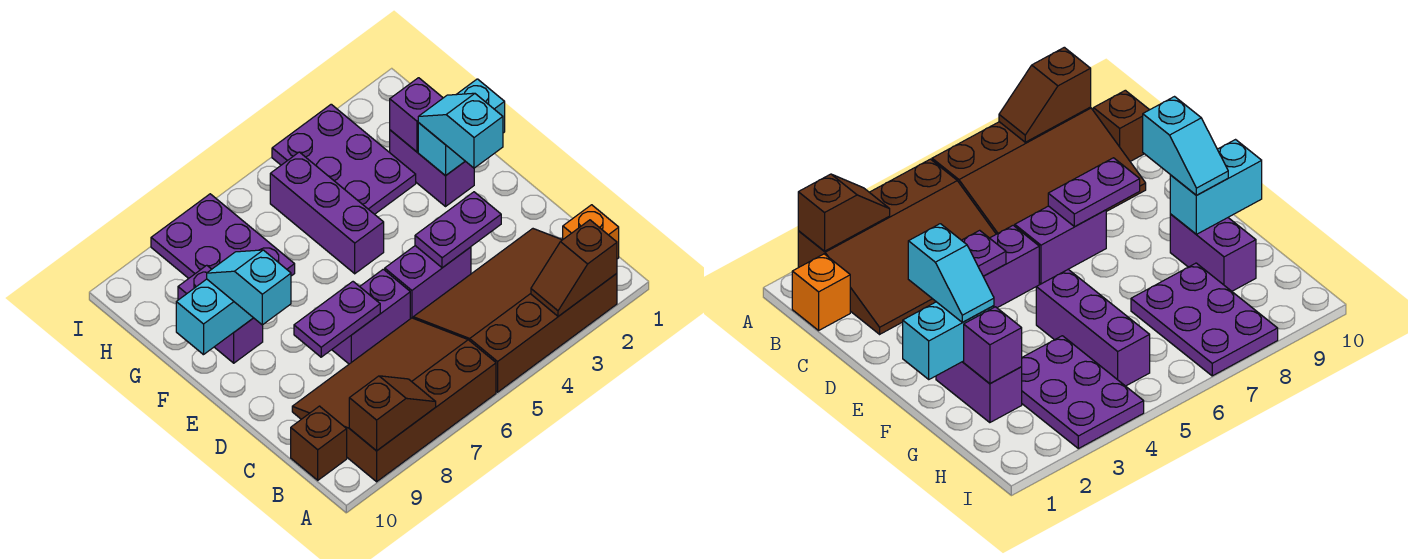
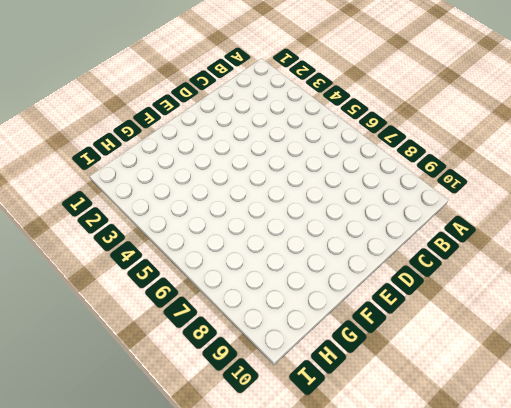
none -> brown slope A2:C5 level 1 top A
none -> brown slope A6:C9 level 1 top A
none -> orange brick B1 level 1

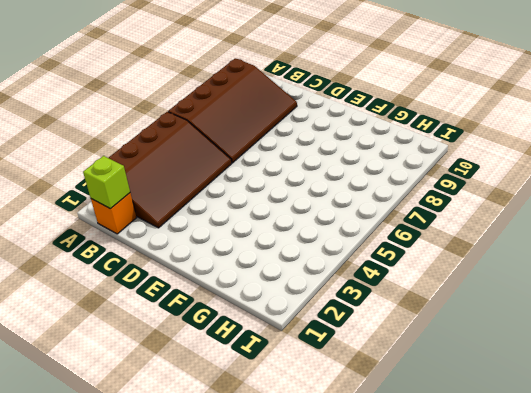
lime brick B1 level 2 -> none
none -> brown brick B10 level 1
none -> purple brick D4:D5 level 1
none -> purple brick D6:D7 level 1

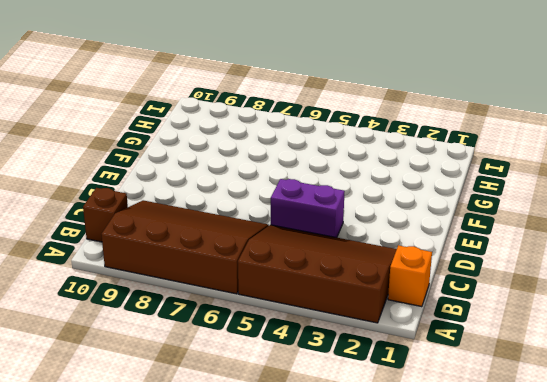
none -> purple brick D6:D7 level 1
none -> purple brick F2:G2 level 1
none -> purple brick F5:H5 level 1

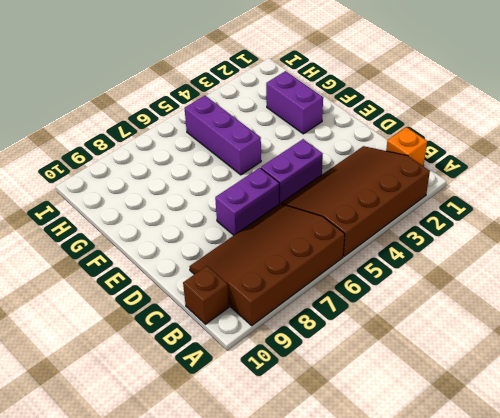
none -> purple brick F9:G9 level 1
none -> purple plate G3:I4 level 1
none -> purple plate G7:I8 level 1

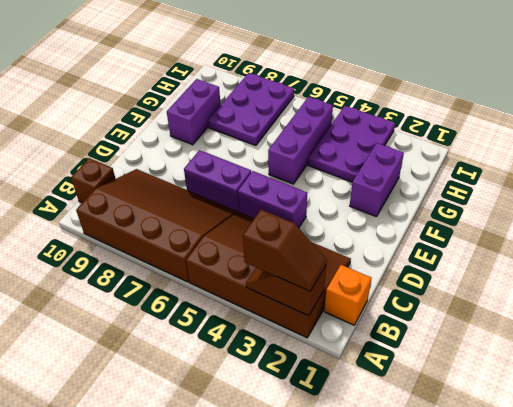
brown slope A2:A3 level 3 top 3 -> brown slope A8:A9 level 2 top 9
none -> purple plate D3:D4 level 2
none -> purple plate D7:D8 level 2
none -> cyan brick F1:F2 level 2

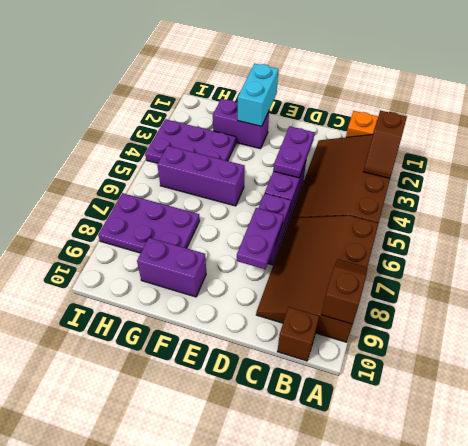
none -> cyan brick F9:F10 level 2
none -> purple brick G2 level 2
none -> cyan slope E2:F2 level 3 top E

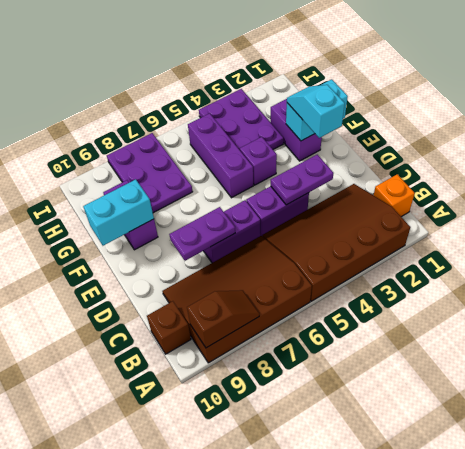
purple brick F4 level 1 -> purple brick G2 level 2
none -> brown slope A2:A3 level 2 top 2
none -> cyan slope E9:F9 level 3 top E

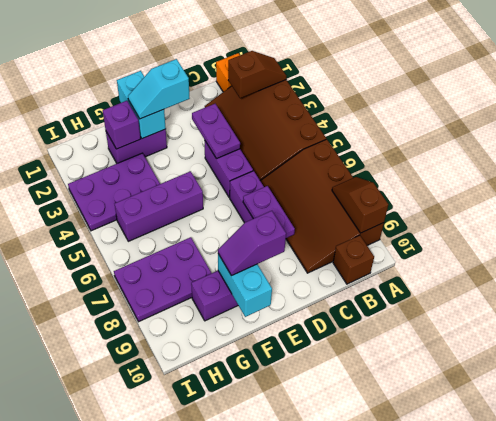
brown slope A2:B2 level 2 top B -> brown slope A2:A3 level 2 top 2
purple slope E9:F9 level 3 top E -> cyan slope E9:F9 level 3 top E

